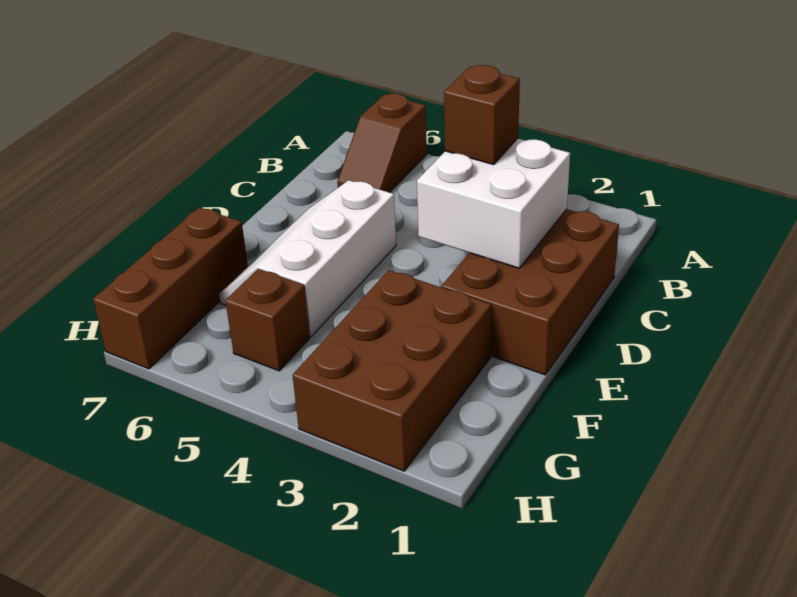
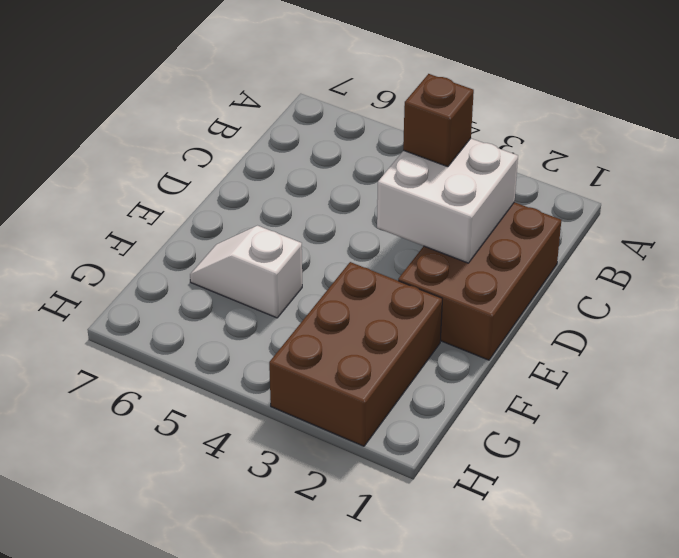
white slope F5:F6 level 1 top 5 -> white slope D5:F6 level 1 top 5
none -> brown slope A6:B6 level 1 top A
none -> brown brick F7:H7 level 1

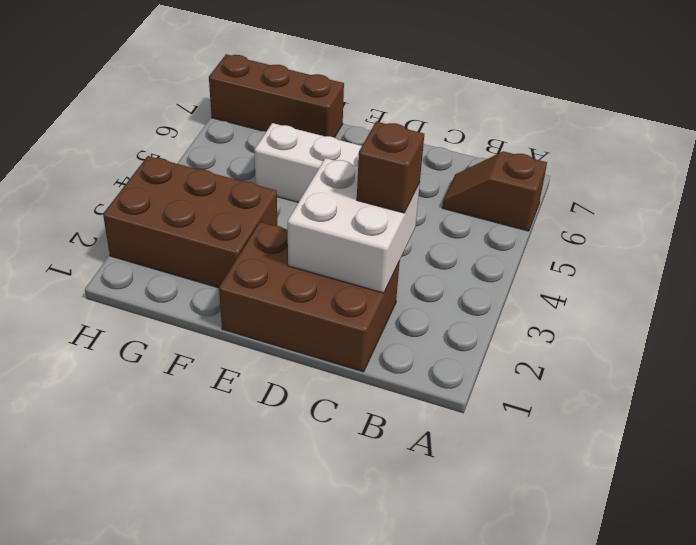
none -> brown brick G5 level 1

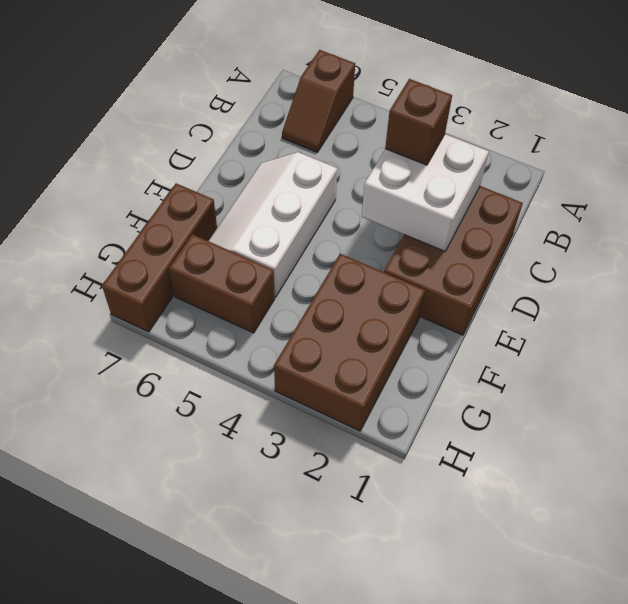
brown brick G5:G6 level 1 -> brown brick G5 level 1

